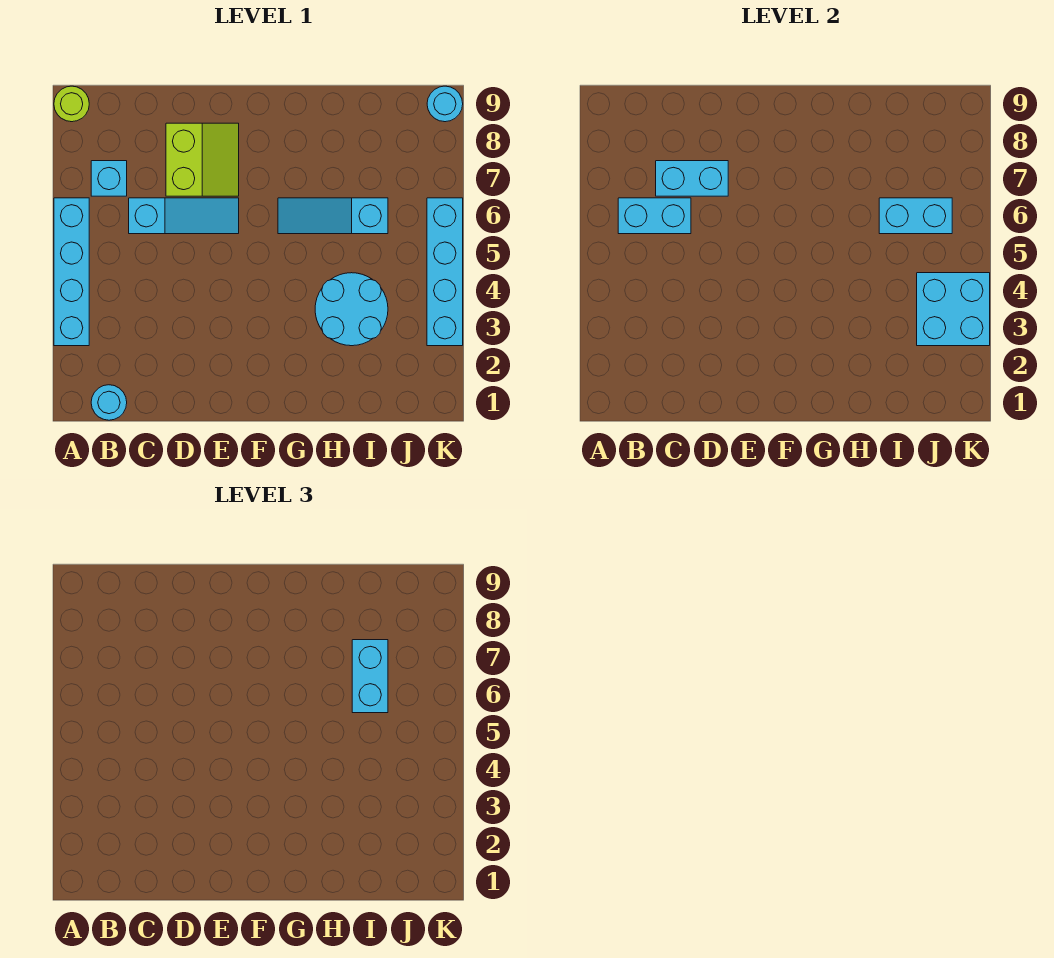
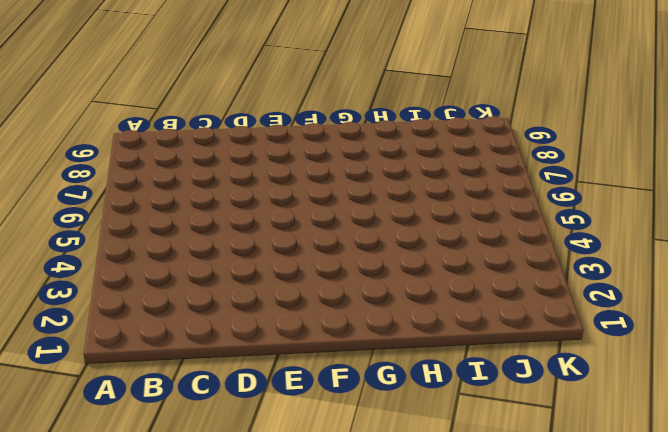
none -> cyan brick A3:A6 level 1
none -> lime round brick A9 level 1
none -> cyan round brick B1 level 1

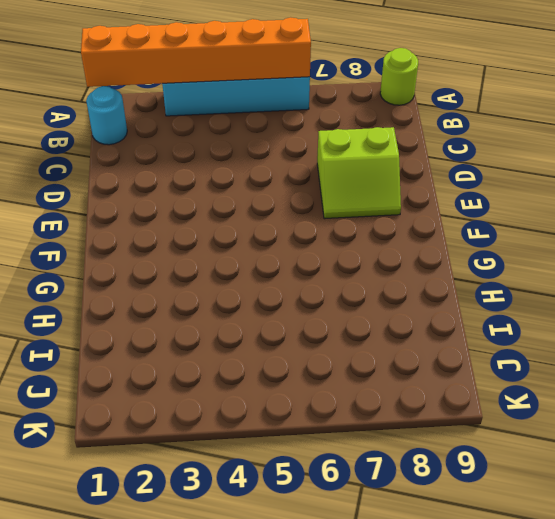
orange brick A1:A6 level 2 -> none
none -> cyan brick B7 level 1
none -> cyan slope C6:E6 level 1 top C
none -> cyan slope G6:I6 level 1 top I

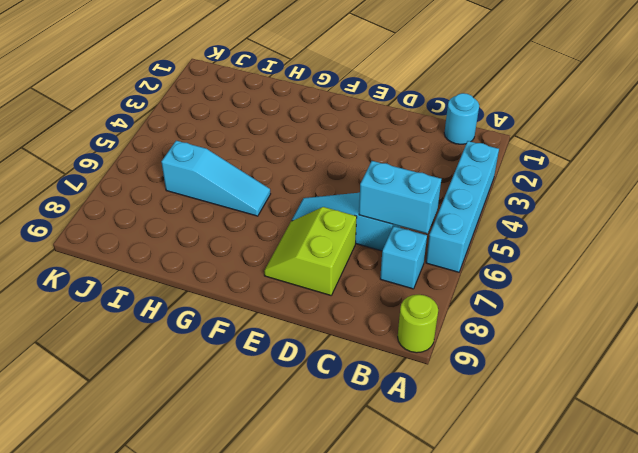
none -> cyan round brick H3:I4 level 1
none -> cyan brick K3:K6 level 1
none -> cyan round brick K9 level 1

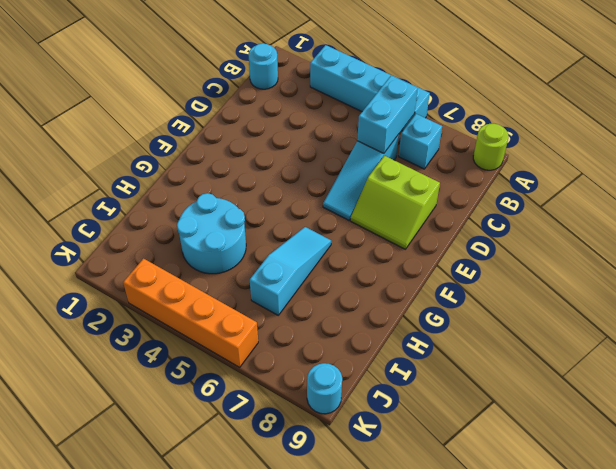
orange brick K3:K6 level 1 -> cyan brick K3:K6 level 1
none -> cyan brick C7:D7 level 2
none -> cyan brick I6:J6 level 2
none -> cyan brick J3:K4 level 2

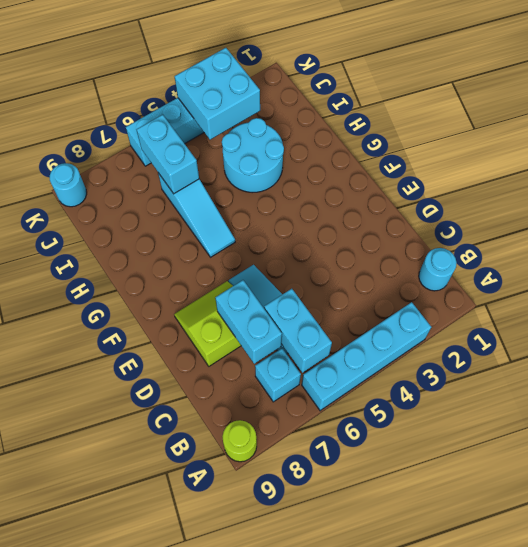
none -> cyan brick I6:I7 level 3

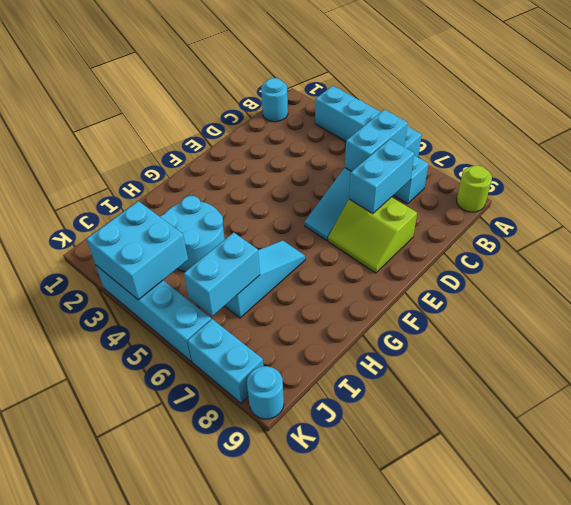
cyan brick K7:K8 level 1 -> cyan brick I6:I7 level 3

